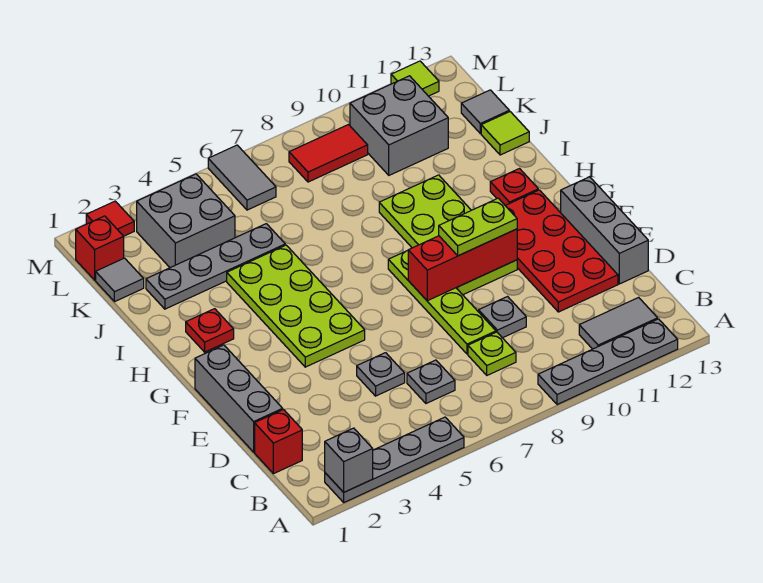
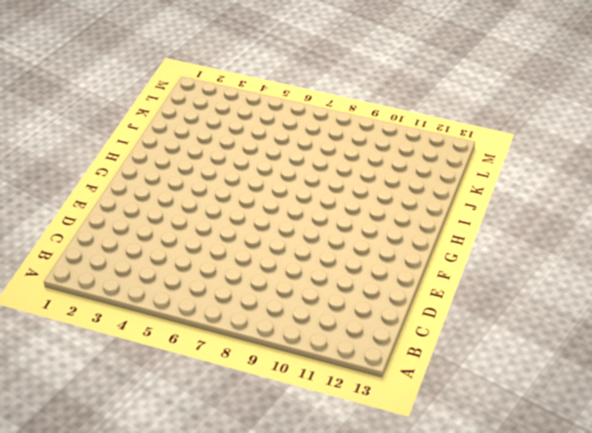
none -> grey plate A2:A5 level 1
none -> grey plate A9:A12 level 1
none -> grey tile B11:B12 level 1
none -> red brick C1 level 1

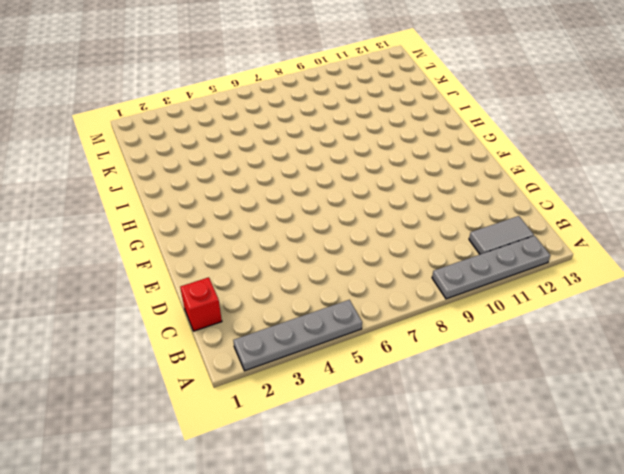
none -> grey plate C6 level 1
none -> lime plate C8 level 1
none -> grey brick D1:F1 level 1
none -> grey plate D5 level 1

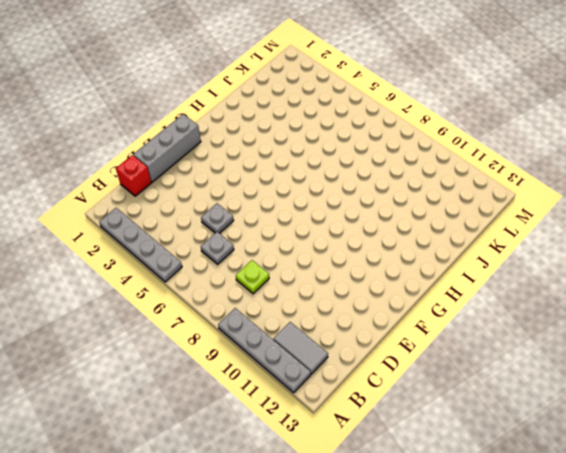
none -> lime plate D8:G8 level 1
none -> grey plate D9 level 1
none -> red plate D11:G12 level 1
none -> grey brick D13:F13 level 1

